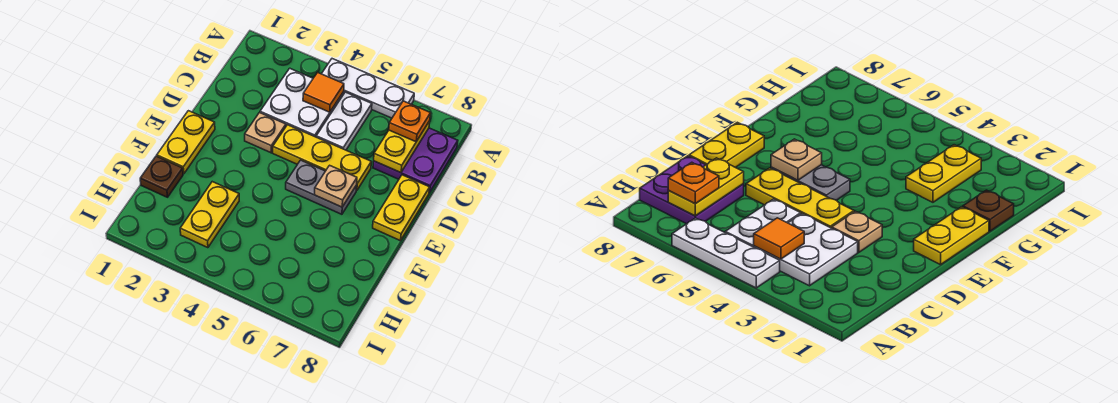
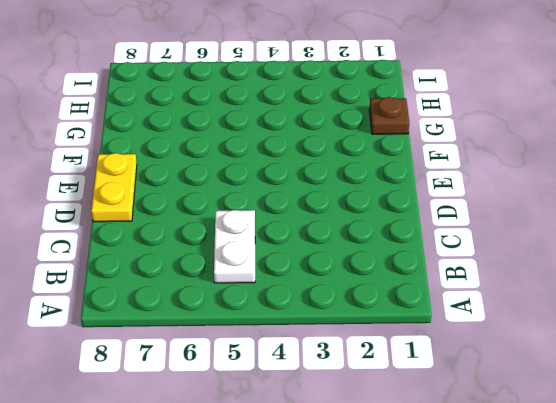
none -> white plate A4:A6 level 1
none -> white plate B3:C4 level 1
none -> purple plate B7:C8 level 1

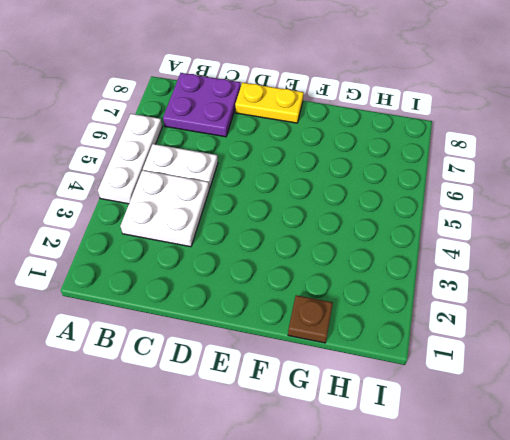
none -> tan plate D3 level 1
none -> yellow plate D4:D6 level 1
none -> yellow plate E1:F1 level 1

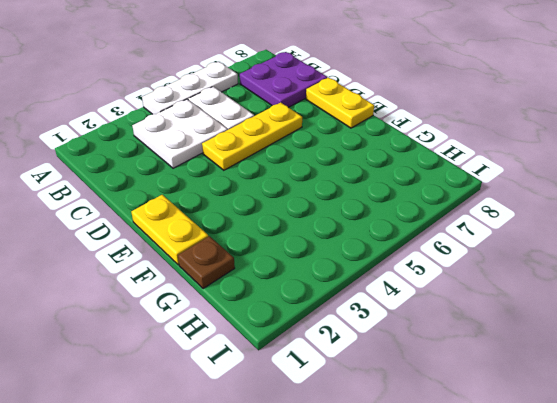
none -> tan plate D3 level 1
none -> grey plate E5:E6 level 1
none -> yellow plate G3:H3 level 1

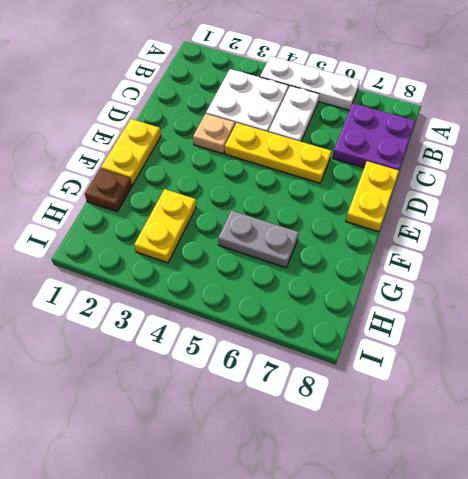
grey plate G5:G6 level 1 -> grey plate E5:E6 level 1
none -> orange tile B4 level 2
none -> yellow plate B7:C7 level 2
none -> tan plate E6 level 2

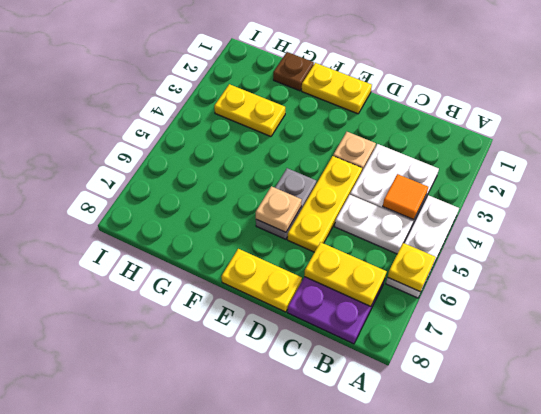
yellow plate A6 level 2 -> none
none -> orange plate B7 level 3

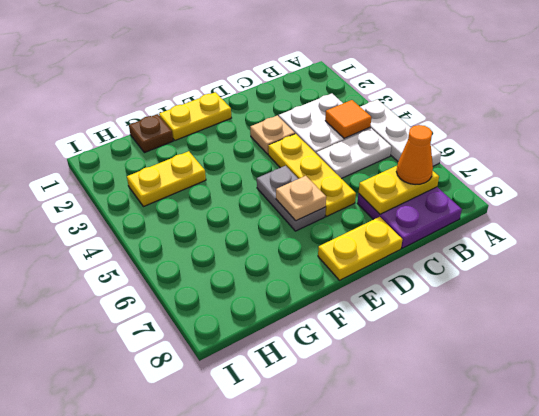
orange cone B7 level 3 -> orange plate B7 level 3

